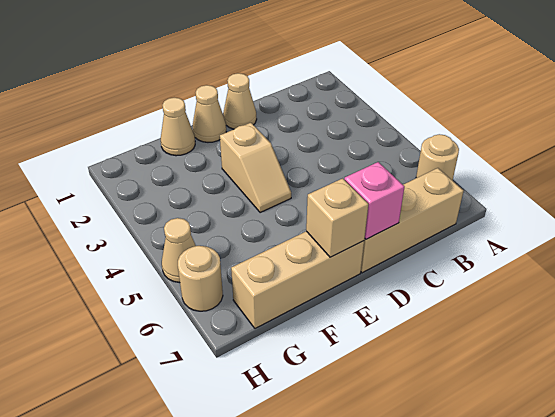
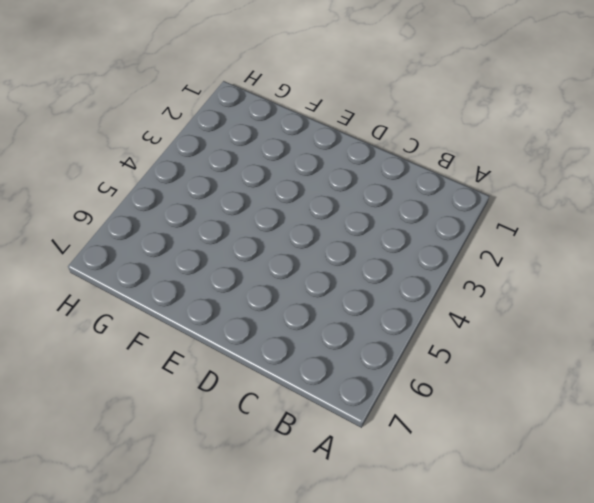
none -> tan round brick A6 level 1
none -> tan brick B7:D7 level 1

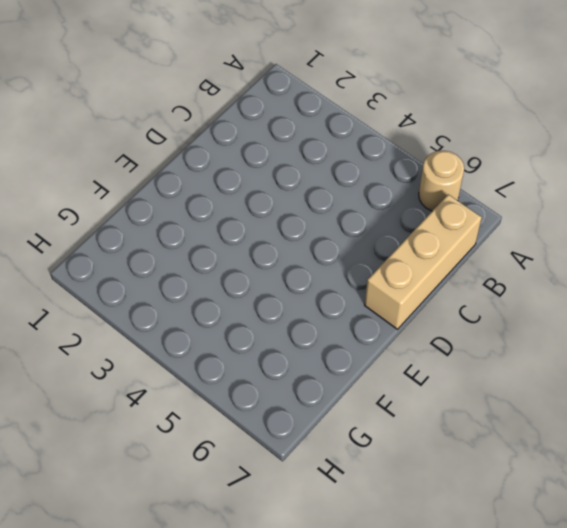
none -> tan cone D1 level 1
none -> tan cone E1 level 1

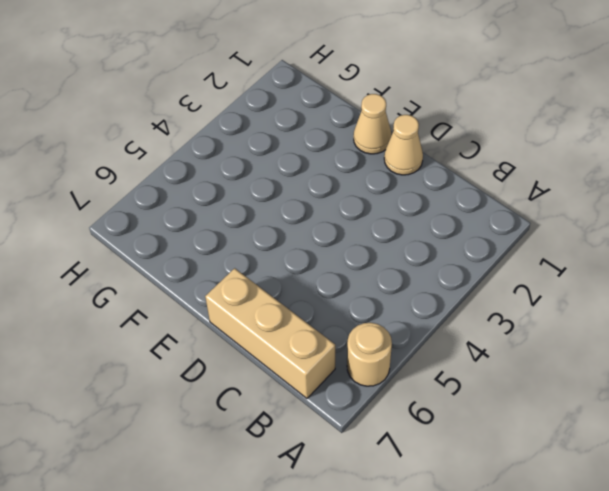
none -> tan slope E3:E4 level 1 top 3
none -> tan brick E7:G7 level 1

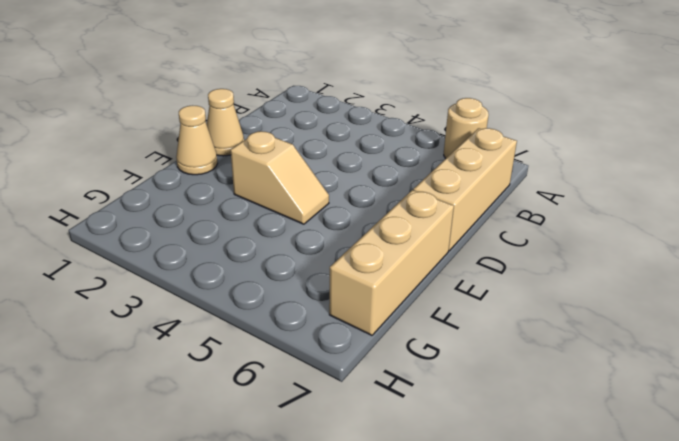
none -> tan cone F1 level 1
none -> tan cone H5 level 1

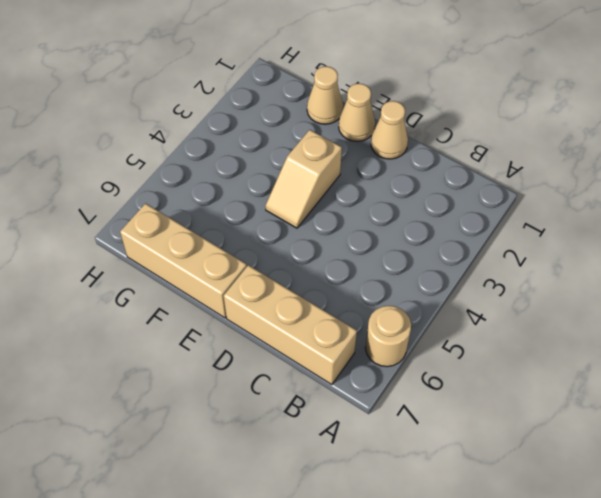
none -> tan cone H5 level 1
none -> tan round brick H6 level 1

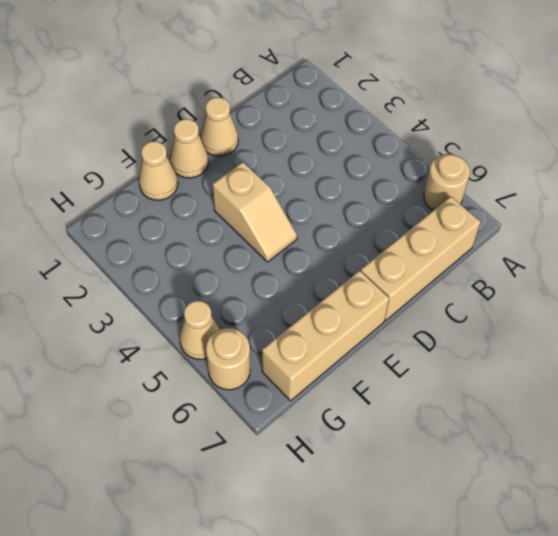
none -> pink brick D7 level 2
none -> tan brick E7 level 2

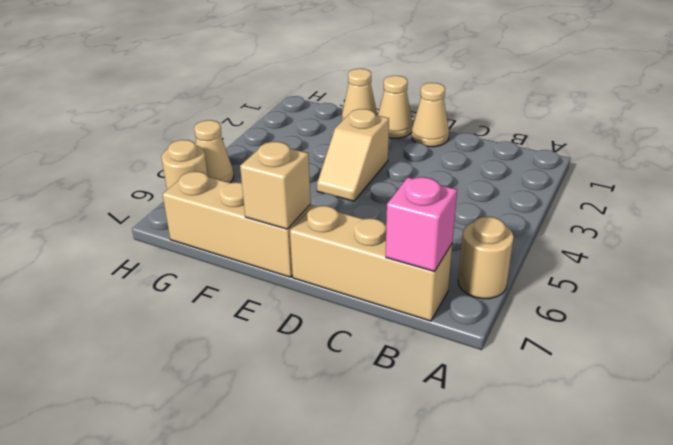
pink brick B7 level 2 -> pink brick D7 level 2

